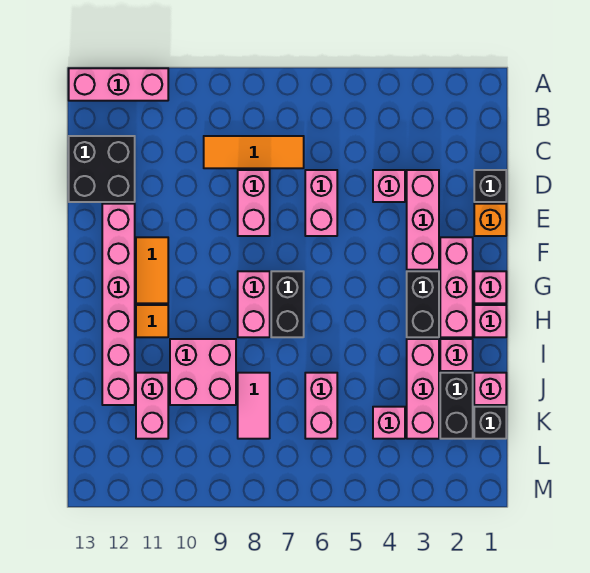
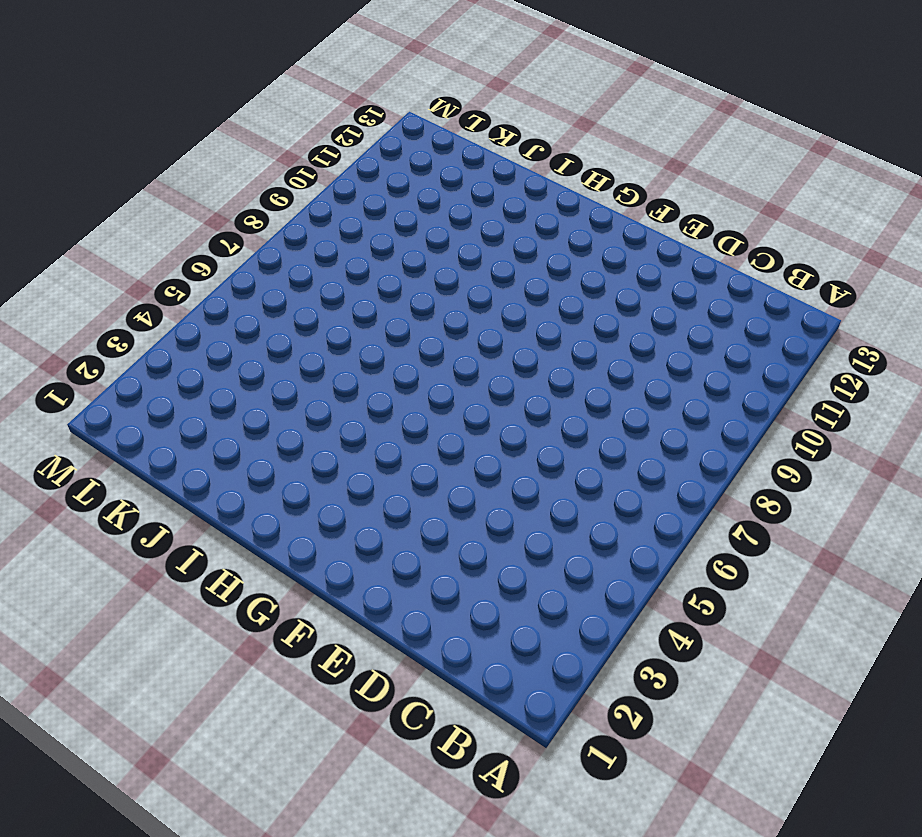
none -> pink brick A11:A13 level 1
none -> orange tile C7:C9 level 1
none -> black brick C12:D13 level 1

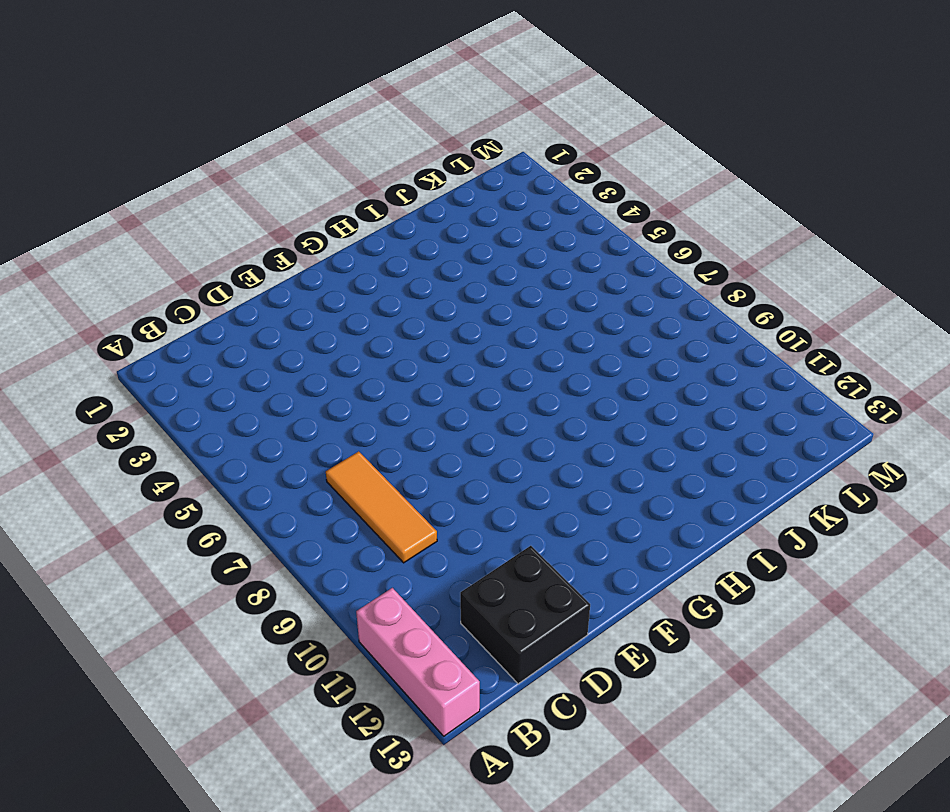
none -> black brick D1 level 1
none -> pink brick D3:F3 level 1
none -> pink brick D4 level 1

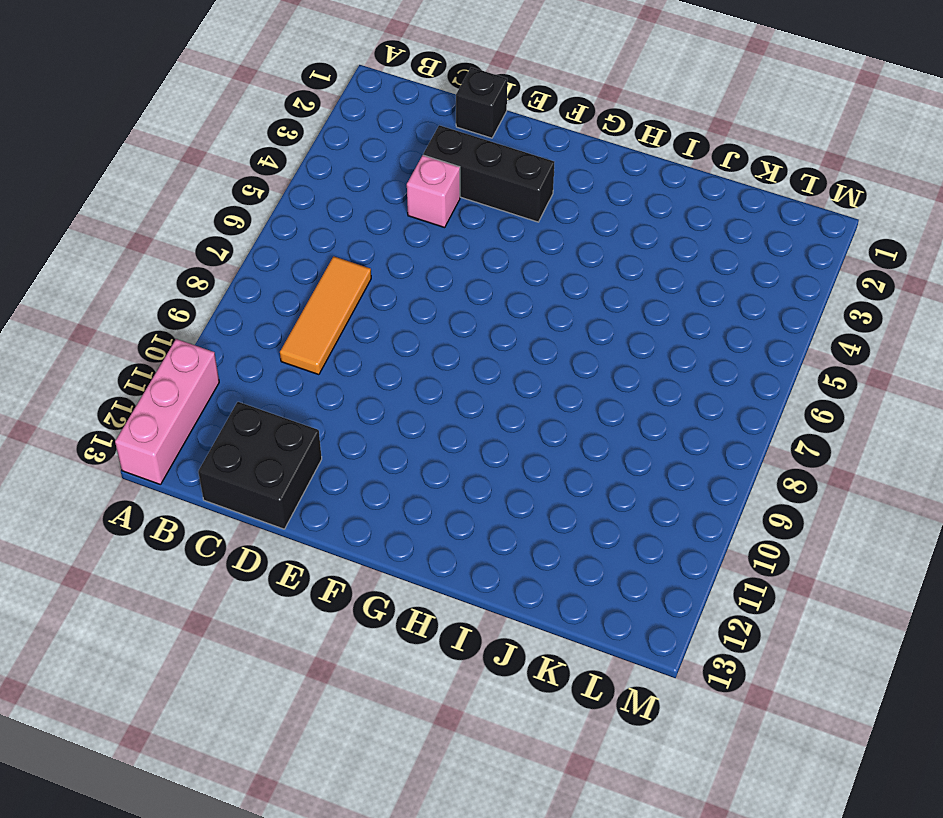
black brick D3:F3 level 1 -> pink brick D3:F3 level 1
none -> pink brick D6:E6 level 1
none -> pink brick D8:E8 level 1
none -> orange brick E1 level 1

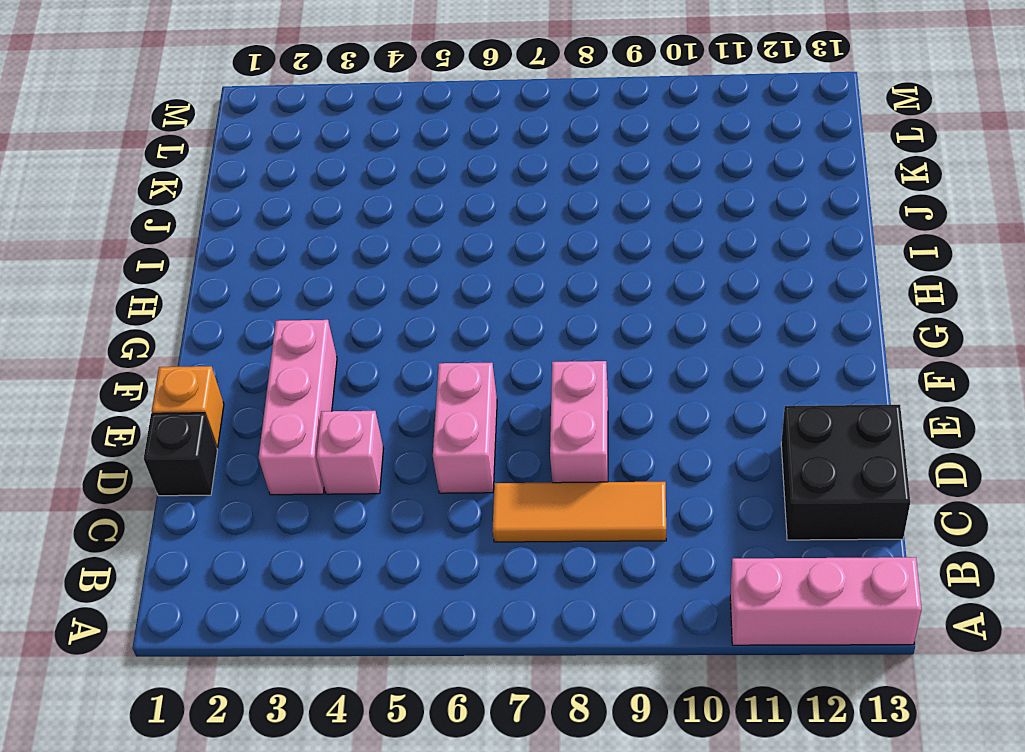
none -> pink brick E12:J12 level 1
none -> pink brick F2:H2 level 1
none -> orange tile F11:G11 level 1

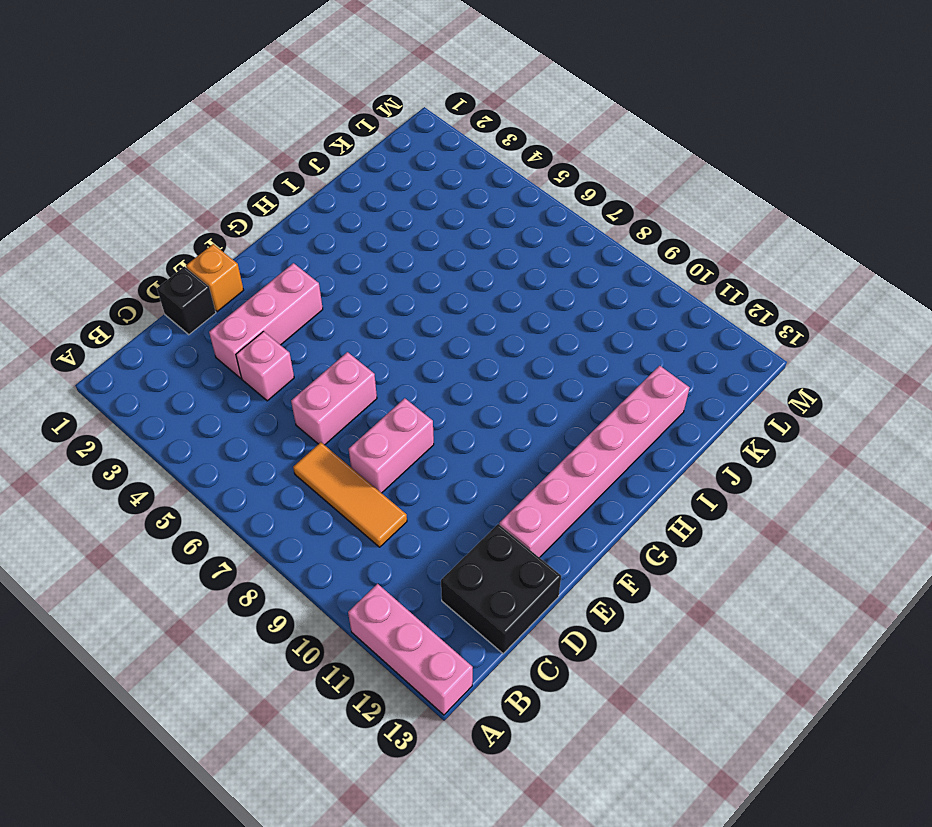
none -> pink brick F2:H2 level 1
none -> orange tile F11:G11 level 1
none -> pink brick G1 level 1

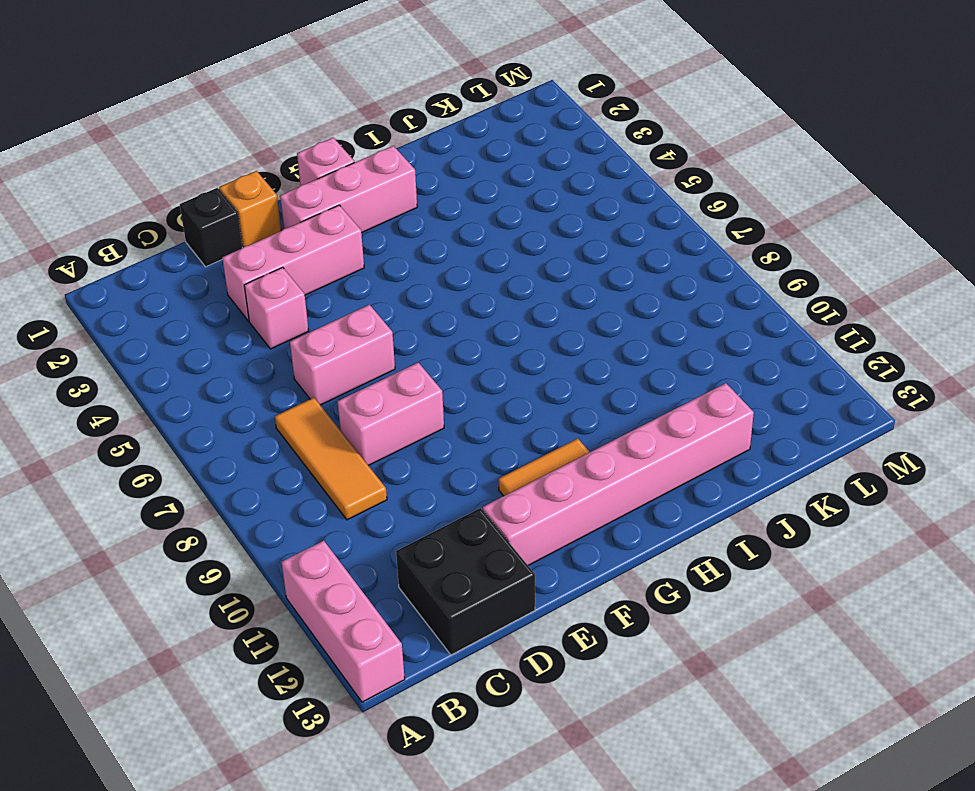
none -> black brick G3:H3 level 1
none -> black brick G7:H7 level 1
none -> pink brick G8:H8 level 1

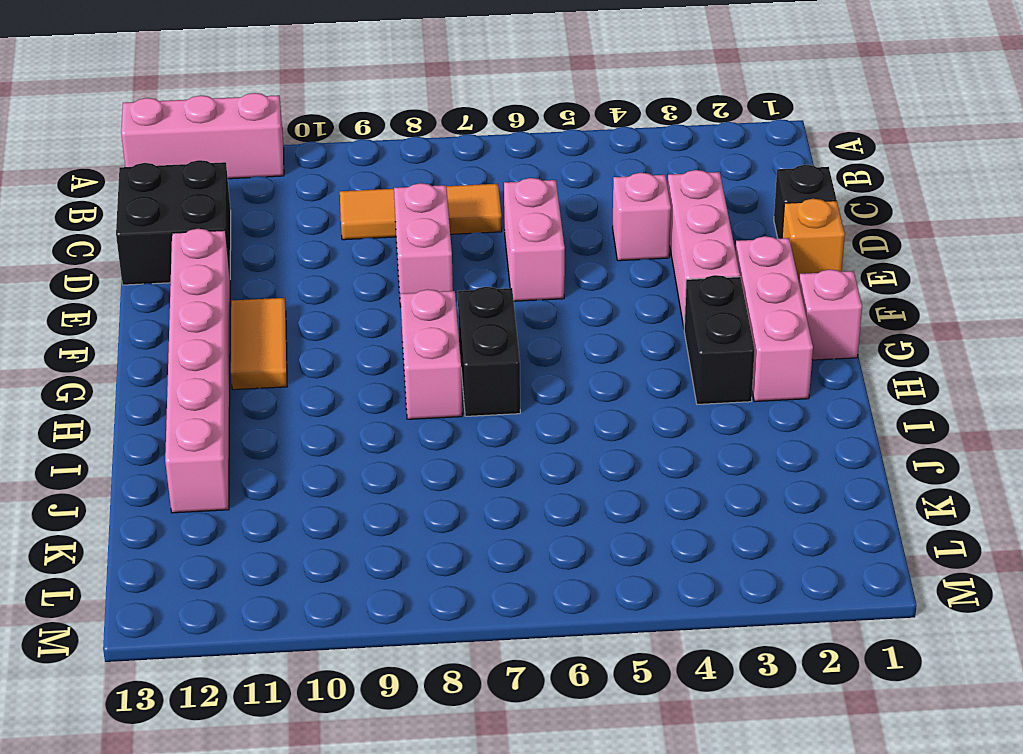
none -> pink brick H1 level 1
none -> orange tile H11 level 1
none -> pink brick I2 level 1

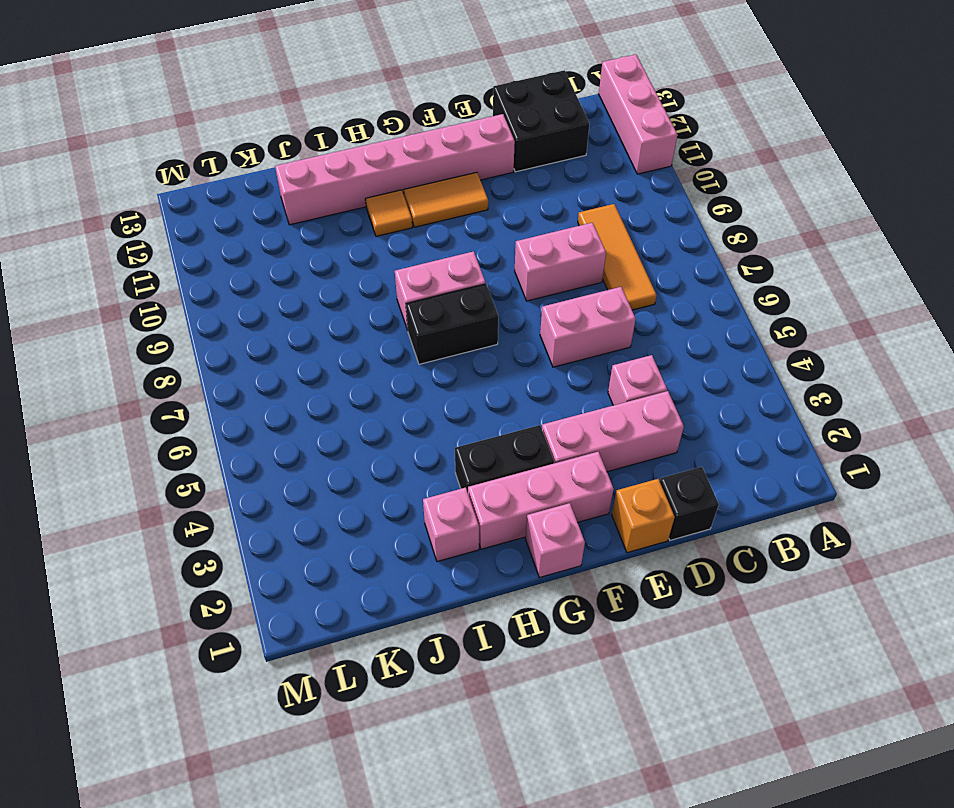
none -> pink brick H1 level 1
none -> pink brick I3:K3 level 1
none -> pink brick I9:J10 level 1

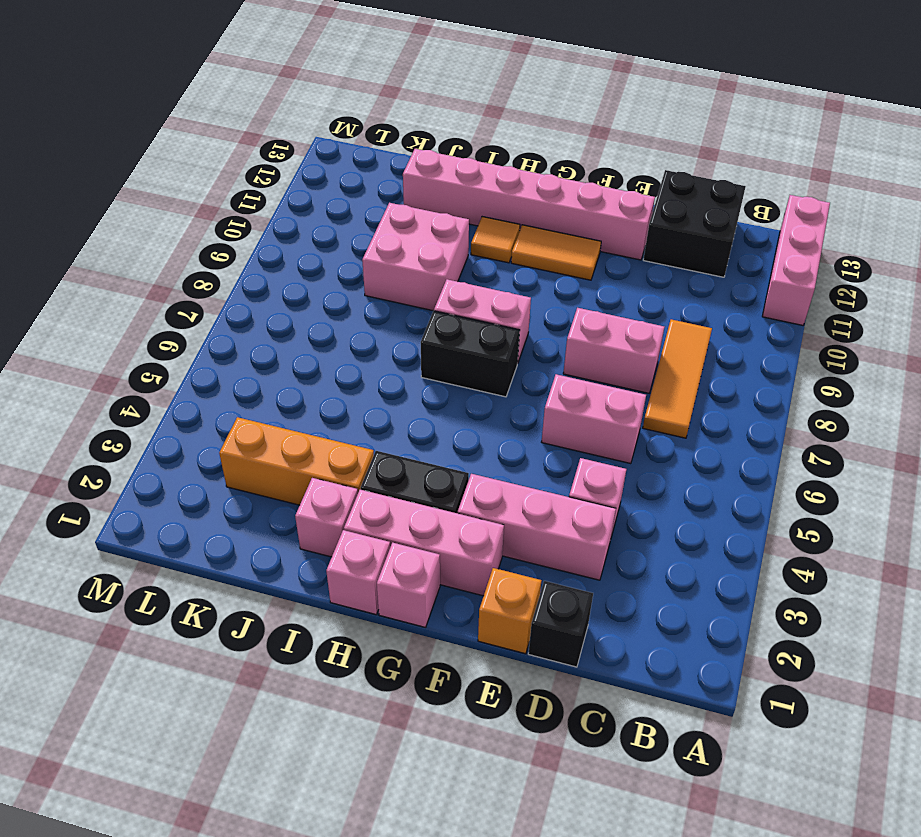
orange brick I3:K3 level 1 -> pink brick I3:K3 level 1
none -> pink brick J1 level 1
none -> black brick J2:K2 level 1
none -> pink brick J6:K6 level 1

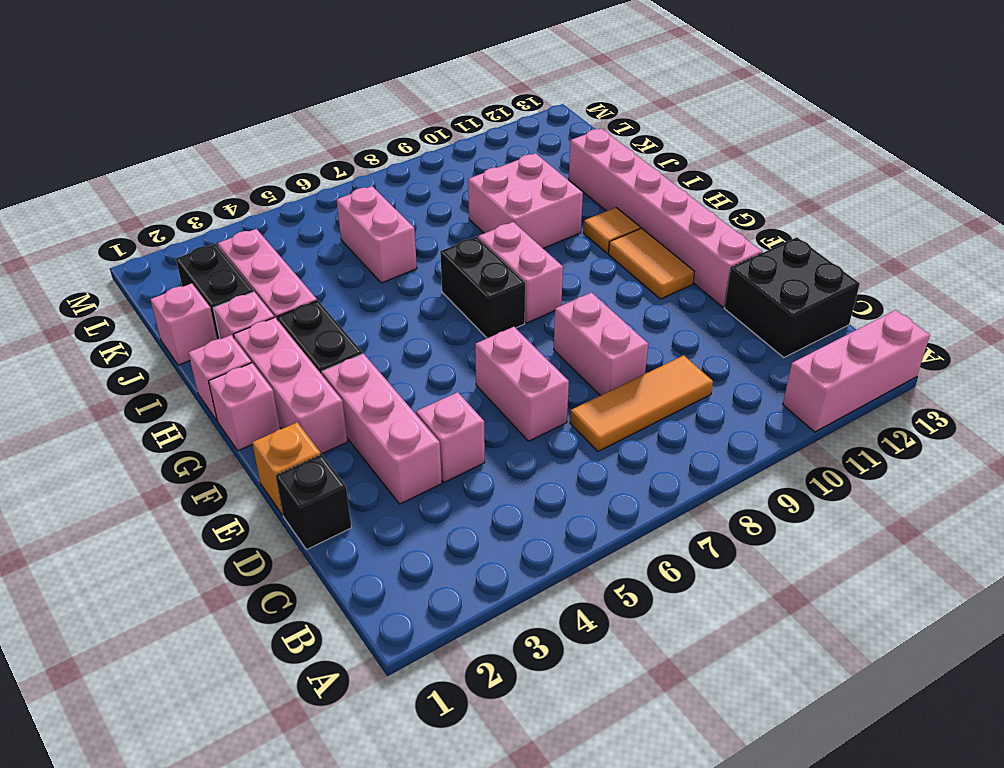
none -> pink tile J8:K8 level 1
none -> pink brick J11:K11 level 1
none -> black brick K1 level 1

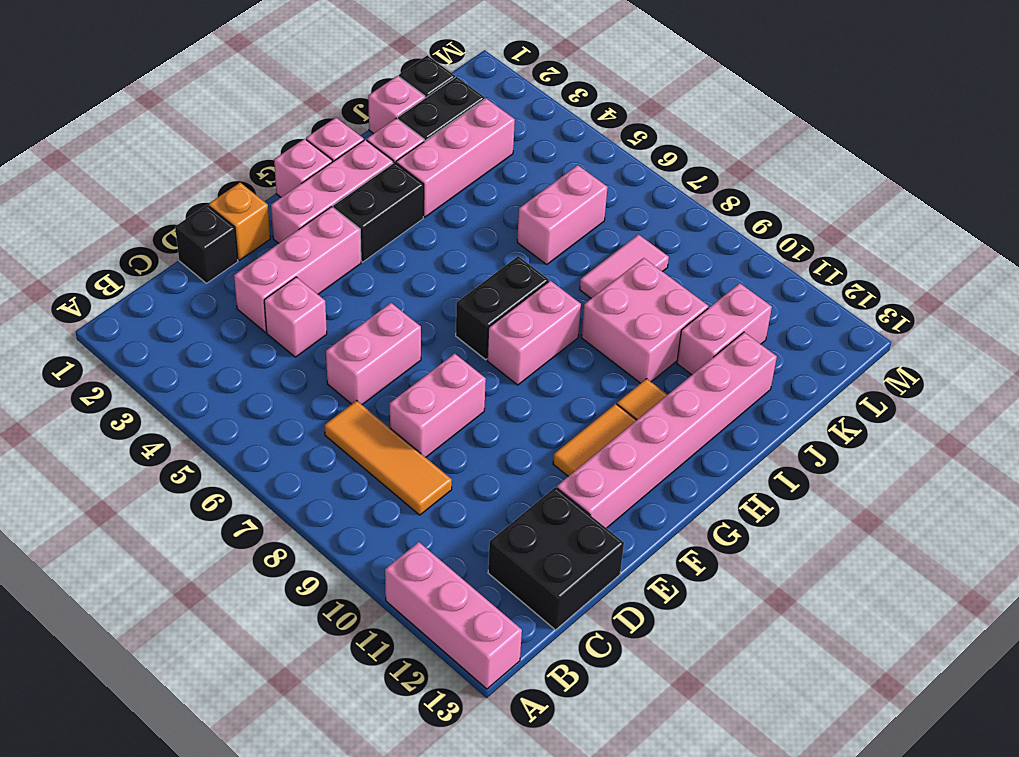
none -> pink brick K4 level 1

